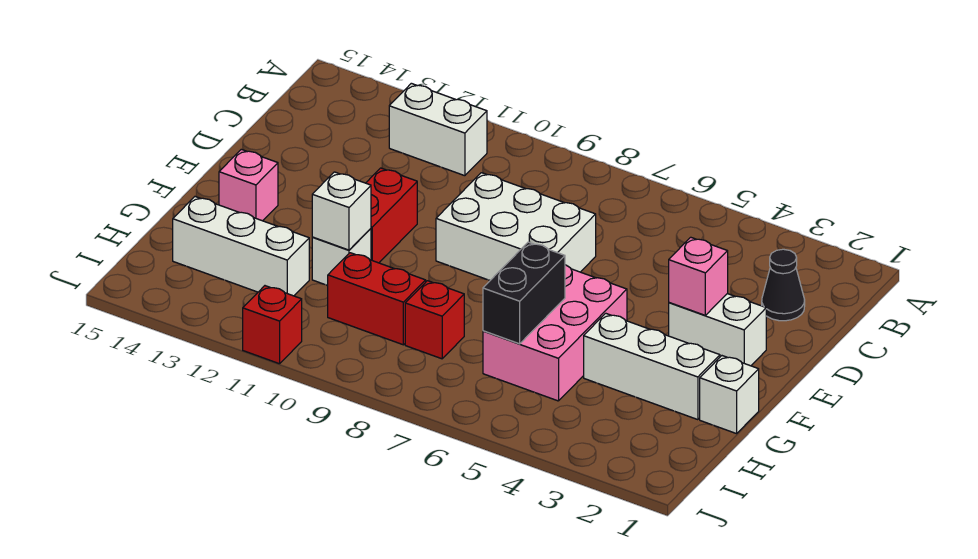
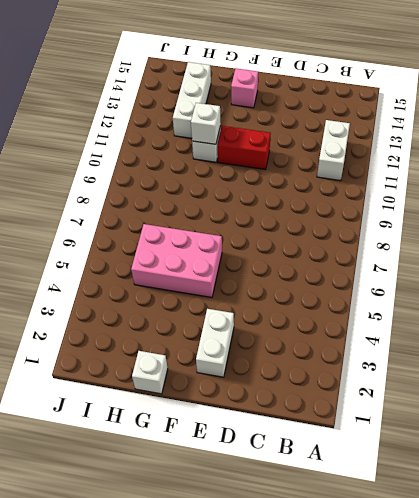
none -> black cone C2 level 1
none -> white brick D7:E9 level 1
none -> white brick G2:G4 level 1

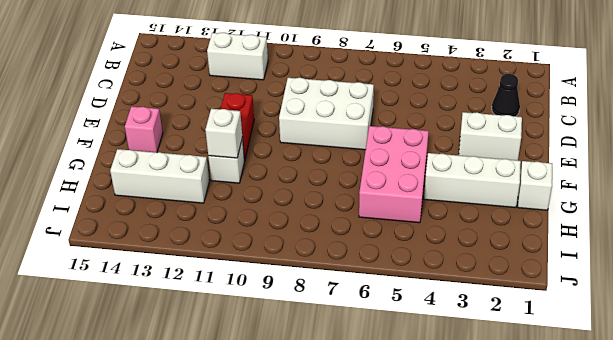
none -> red brick H8 level 1
none -> red brick H9:H10 level 1
none -> red brick J11 level 1

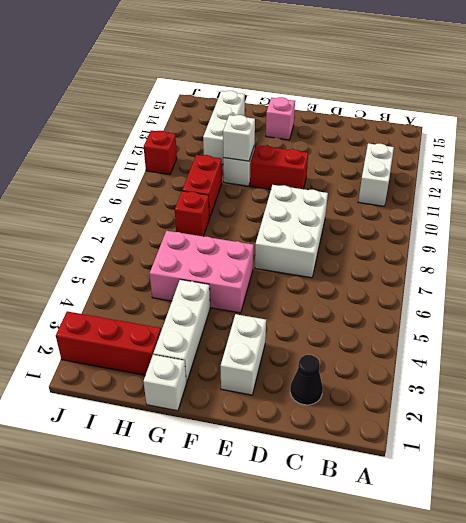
red brick H2:J2 level 1 -> none
none -> pink brick E3 level 2
none -> black brick G6:H6 level 2

